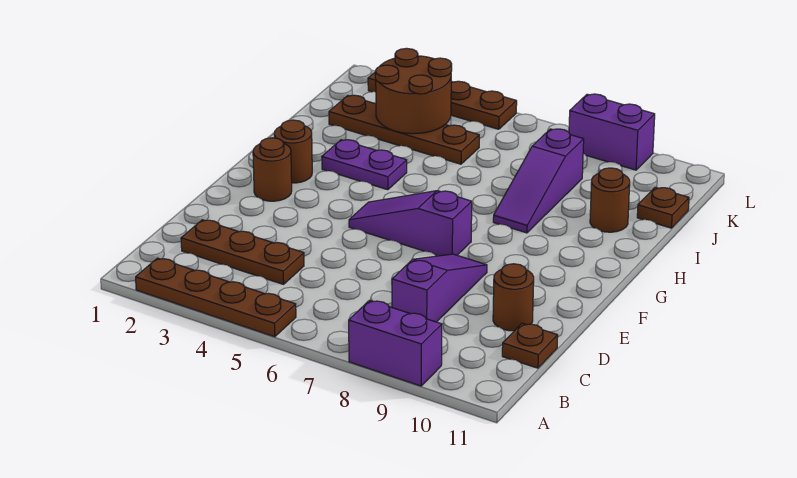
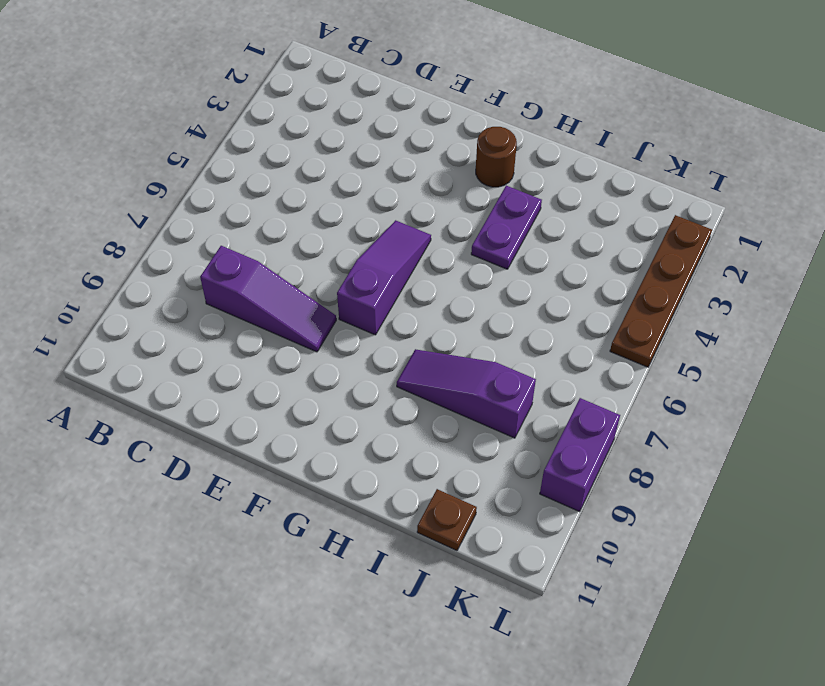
none -> brown plate A2:A5 level 1
none -> purple brick A8:A9 level 1
none -> brown plate C2:C4 level 1

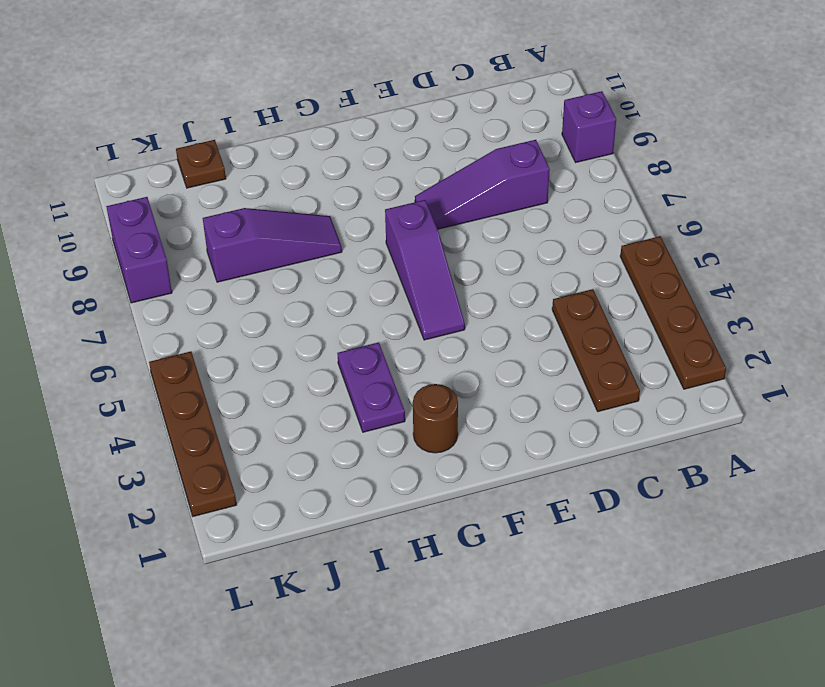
purple brick A9 level 1 -> purple brick A8:A9 level 1
none -> brown plate C11 level 1
none -> brown round brick D10 level 1
none -> brown round brick F2 level 1

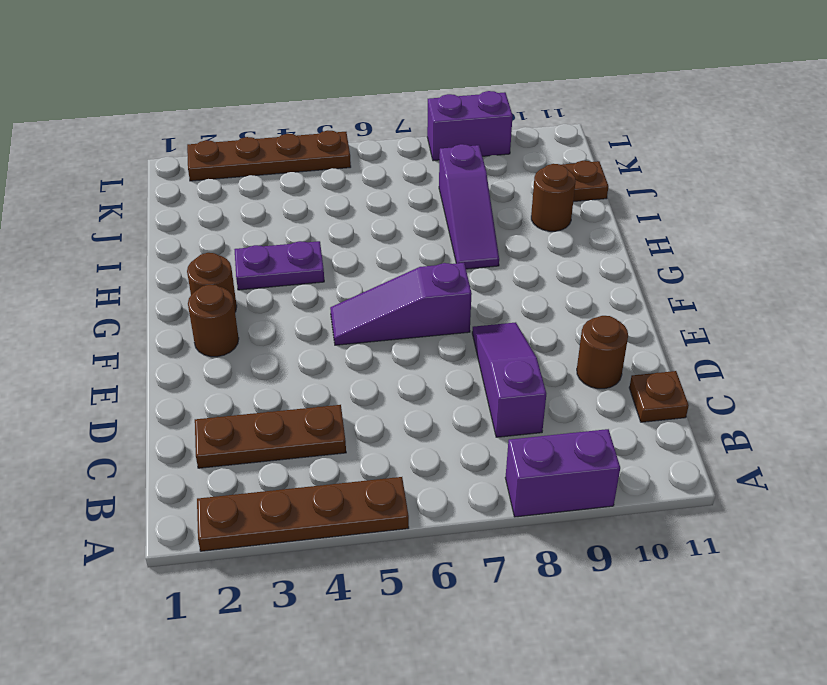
none -> brown plate J2:J5 level 1
none -> brown round brick J3:K4 level 2

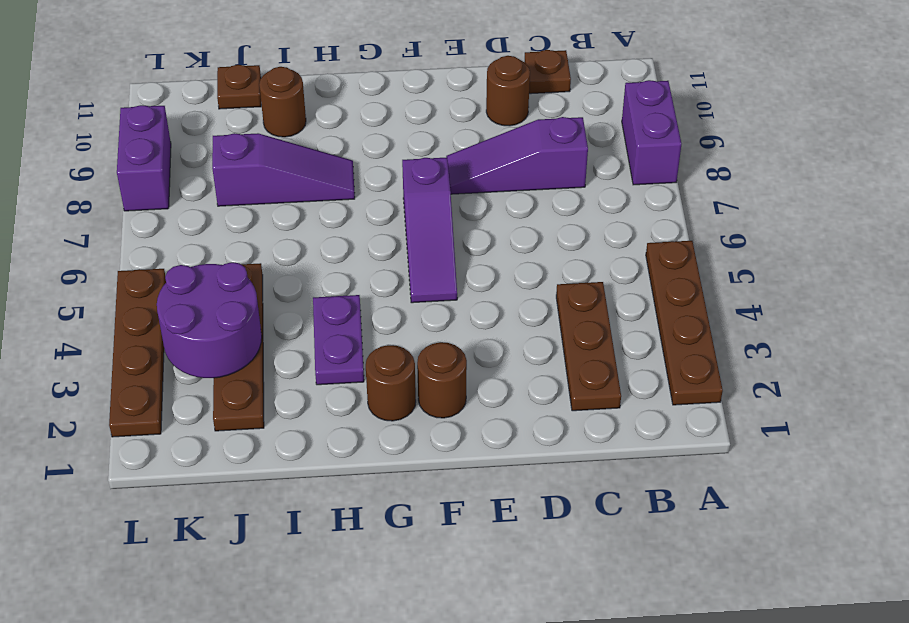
purple round brick J3:K4 level 2 -> brown round brick J3:K4 level 2

